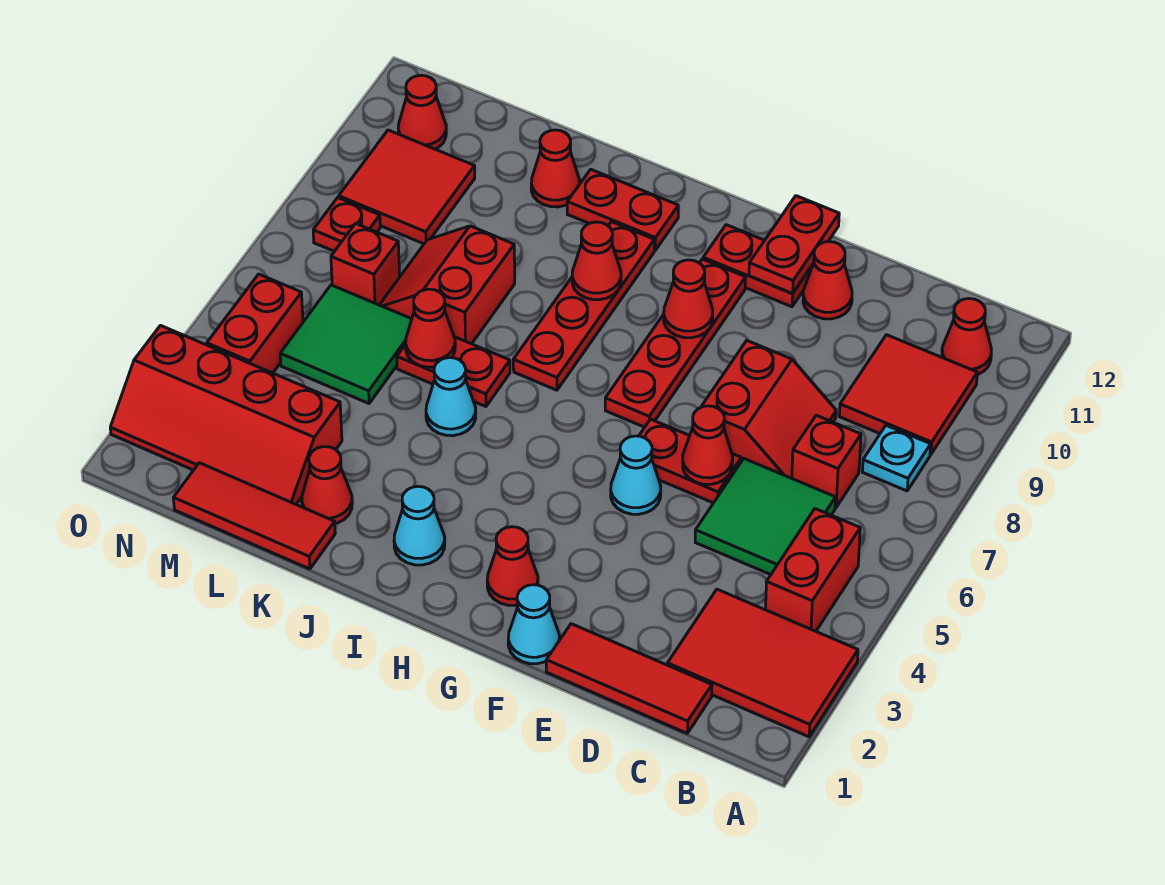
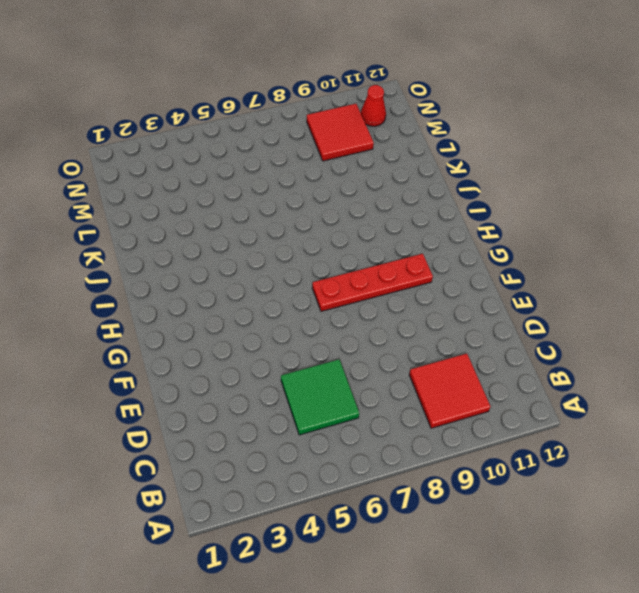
none -> red tile A2:C3 level 1
none -> red brick B4:B5 level 1
none -> cyan plate B8 level 1
none -> red cone B11 level 1

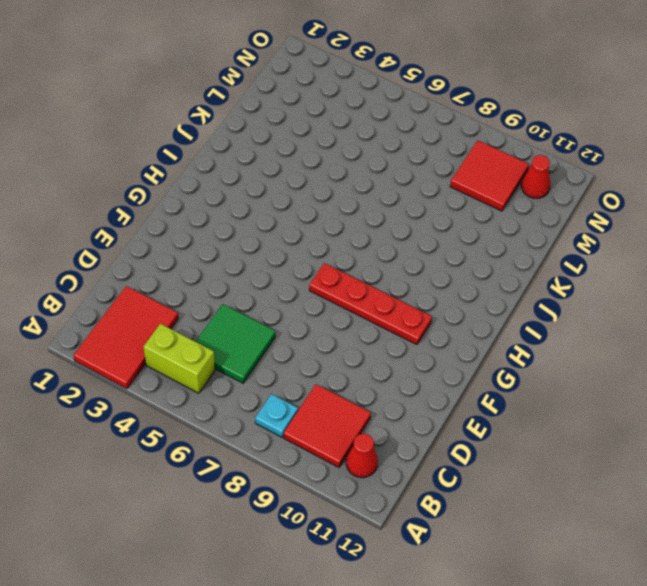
lime brick B4:B5 level 1 -> red brick B4:B5 level 1
none -> red tile C1:E1 level 1
none -> red brick C7 level 1
none -> red slope D7:E8 level 1 top E
none -> red plate E6:F6 level 1

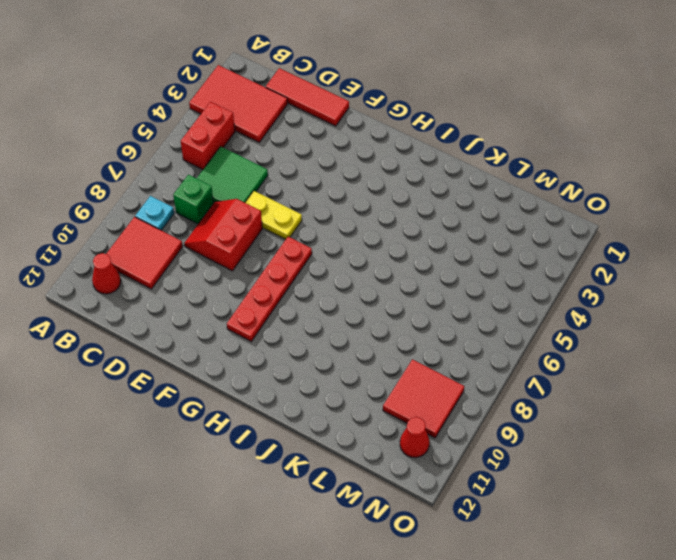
green brick C7 level 1 -> red brick C7 level 1
yellow plate E6:F6 level 1 -> red plate E6:F6 level 1
none -> red cone E11 level 1
none -> cyan cone F1 level 1
none -> cyan cone F5 level 1
none -> red plate F11:G11 level 1

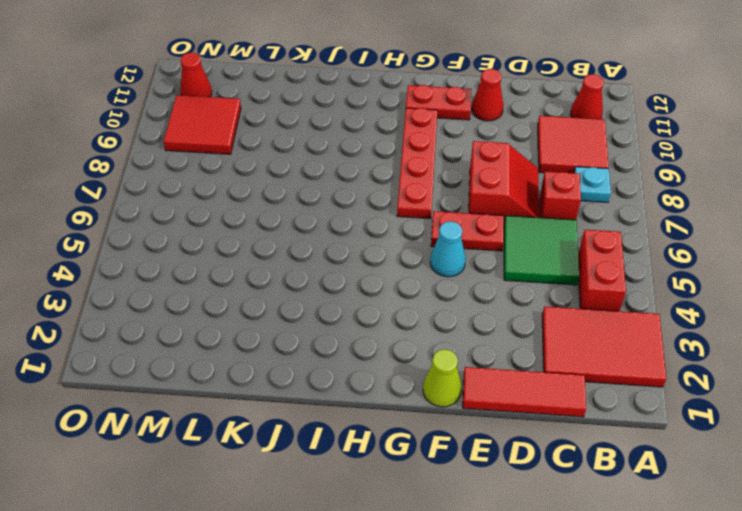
lime cone F1 level 1 -> cyan cone F1 level 1
none -> red cone G2 level 1
none -> cyan cone I2 level 1
none -> red plate I7:I10 level 1
none -> red plate I11:J11 level 1

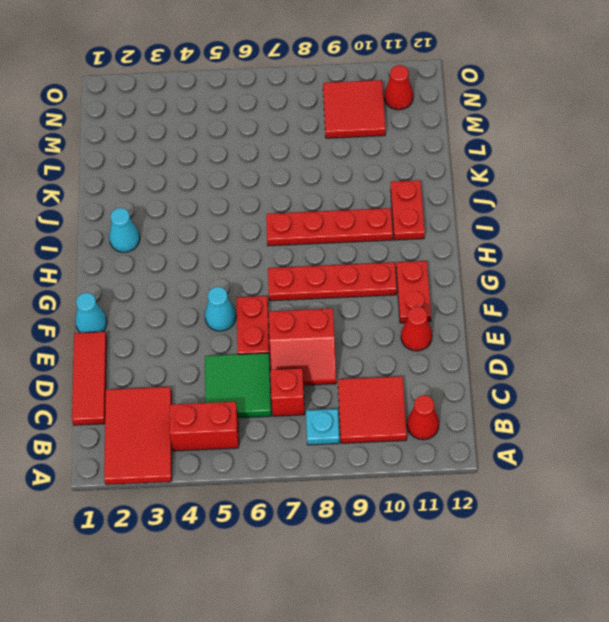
none -> red cone G2 level 1
none -> cyan cone J5 level 1
none -> red plate J6:K6 level 1
none -> red tile K1:M1 level 1

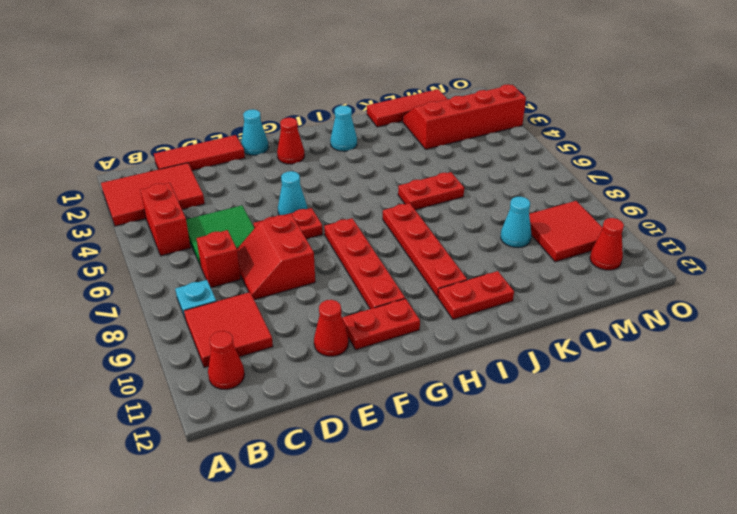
cyan cone L9 level 1 -> cyan cone J5 level 1
none -> red cone K2 level 1
none -> red slope K7:L8 level 1 top K
none -> red cone K11 level 1
none -> green tile L5:M6 level 1

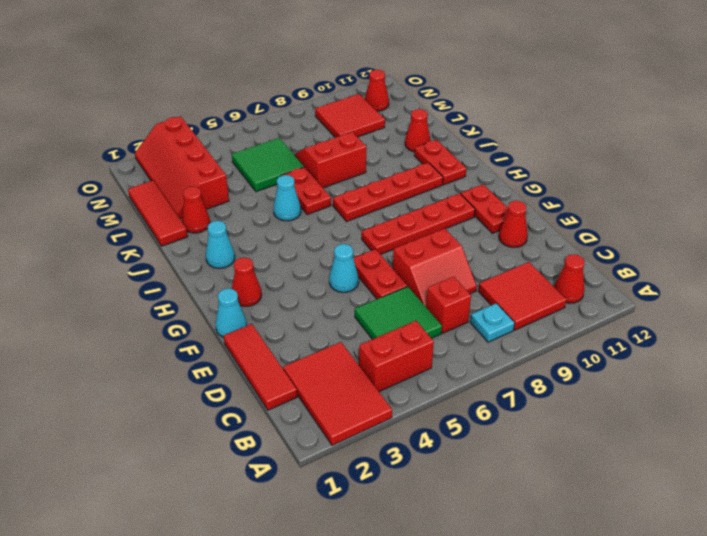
none -> red brick M7 level 1
none -> red brick N4:N5 level 1
none -> red plate N8 level 1
none -> red cone E6 level 2

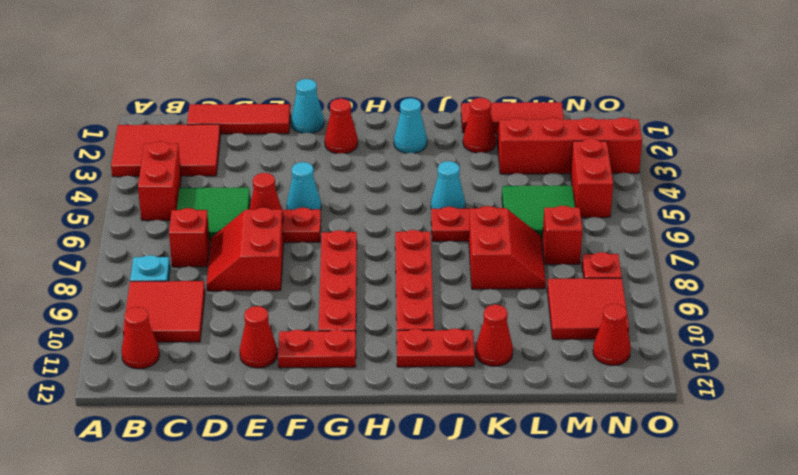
none -> red plate F11:F12 level 2
none -> red cone G9 level 2
none -> red cone I9 level 2
none -> red cone K6 level 2

